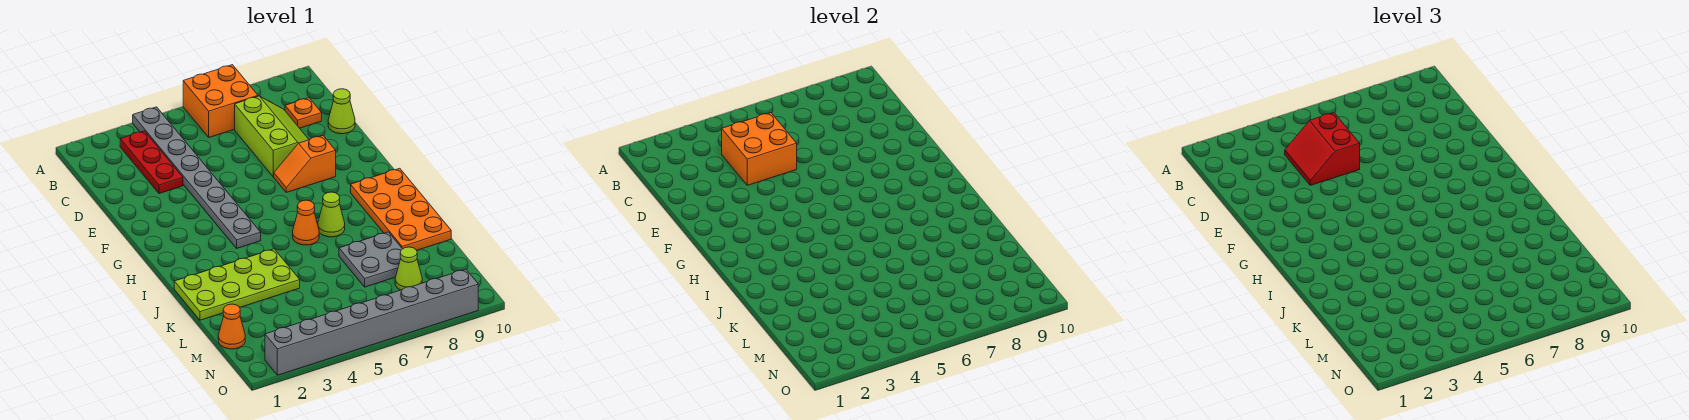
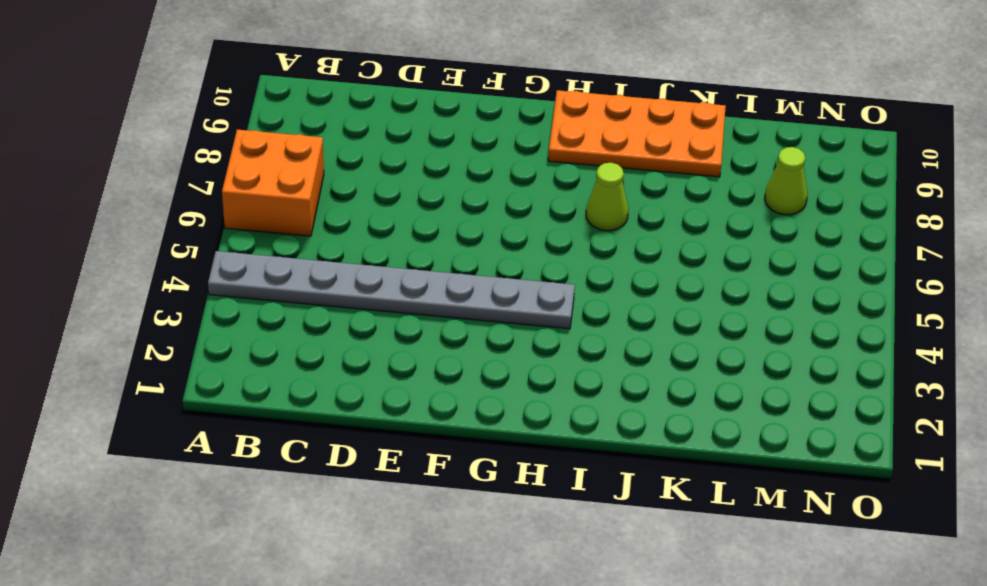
none -> red plate B3:D3 level 1
none -> lime slope C7:E8 level 1 top 7
none -> orange plate C9 level 1

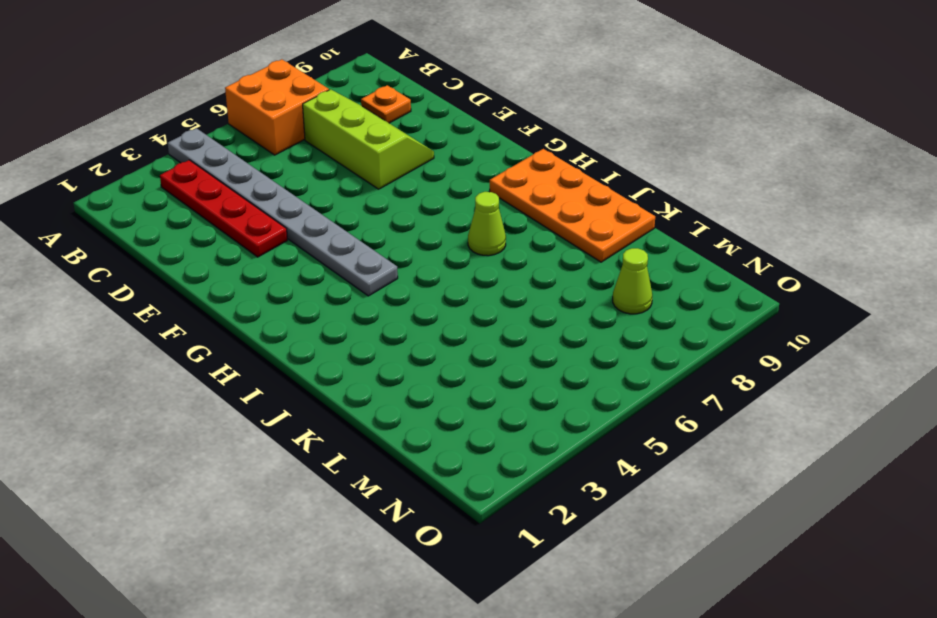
red plate B3:E3 level 1 -> red plate B3:D3 level 1
none -> lime cone D10 level 1
none -> orange slope F7:F8 level 1 top 8
none -> orange cone I6 level 1

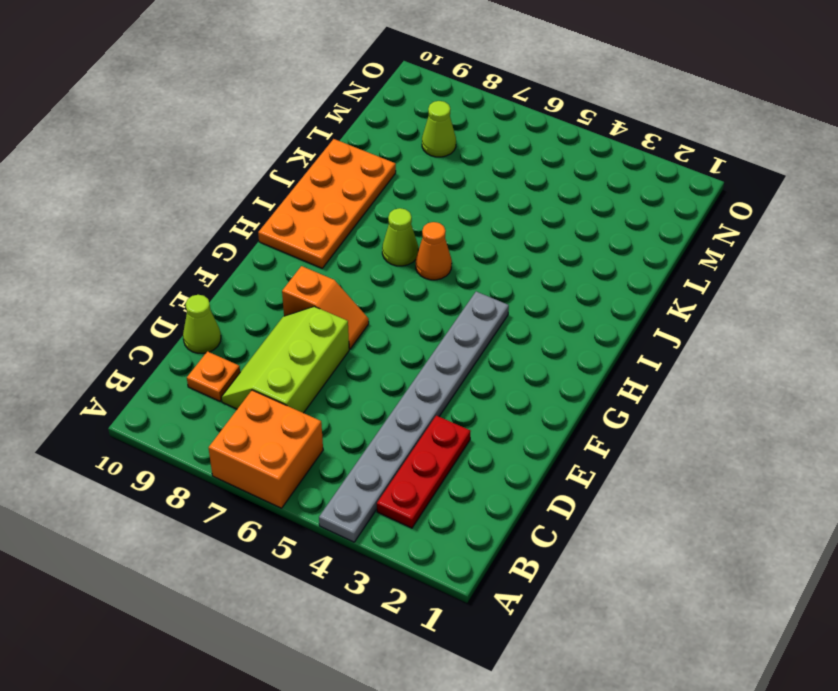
none -> lime plate J1:K4 level 1
none -> grey plate K7:L8 level 1
none -> orange cone M1 level 1

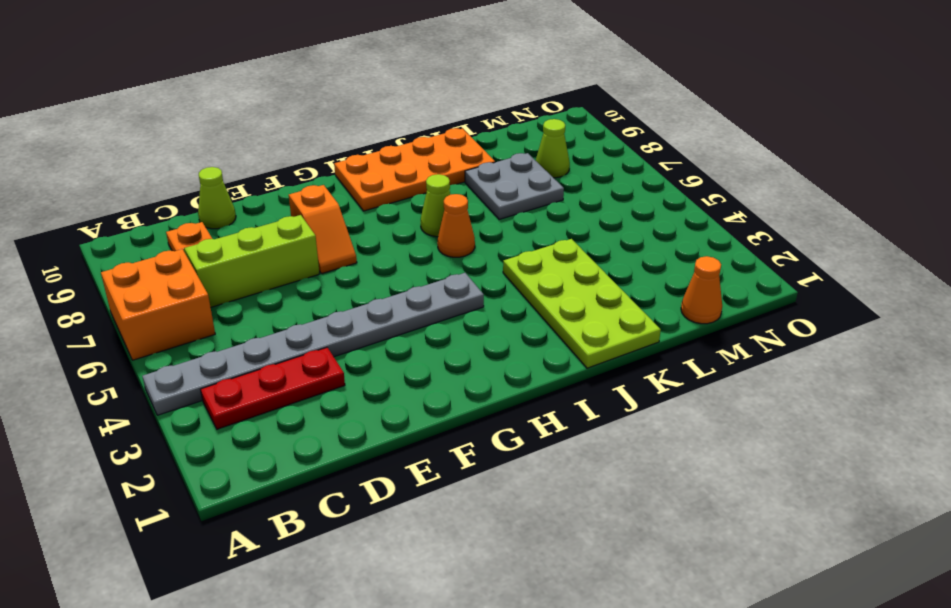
none -> grey brick O2:O9 level 1
none -> orange brick C4:D5 level 2
none -> red slope C4:D5 level 3 top 5

